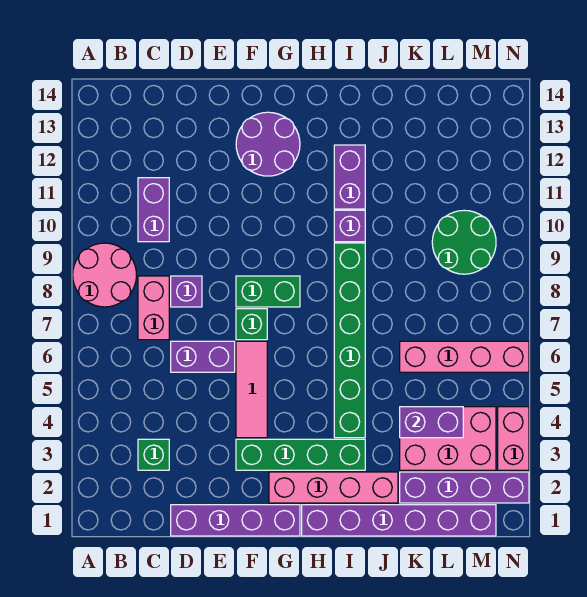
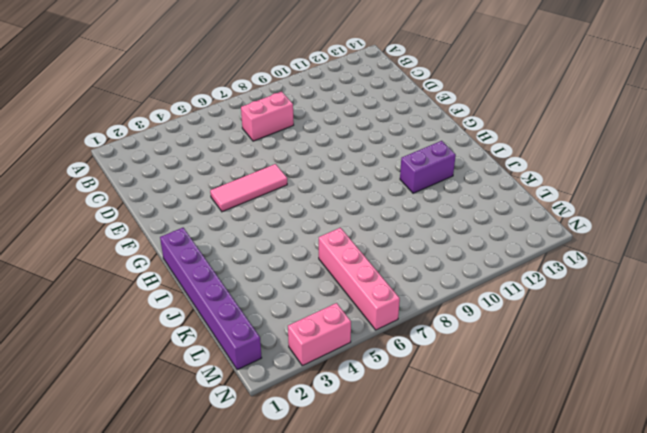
none -> pink round brick A8:B9 level 1
none -> green brick C3 level 1
none -> purple brick C10:C11 level 1

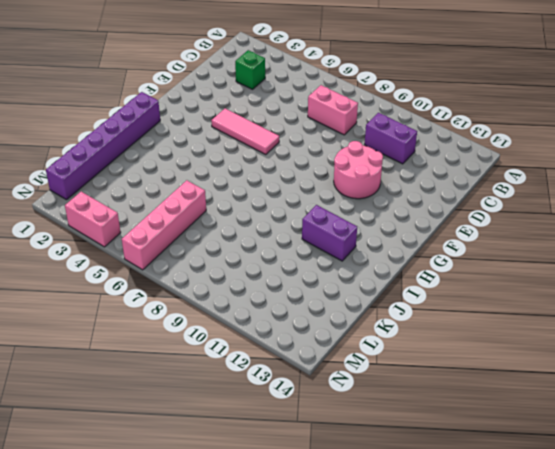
pink round brick E10:F11 level 1 -> pink round brick A8:B9 level 1
none -> purple brick D1:G1 level 1
none -> purple brick D6:E6 level 1
none -> purple brick D8 level 1

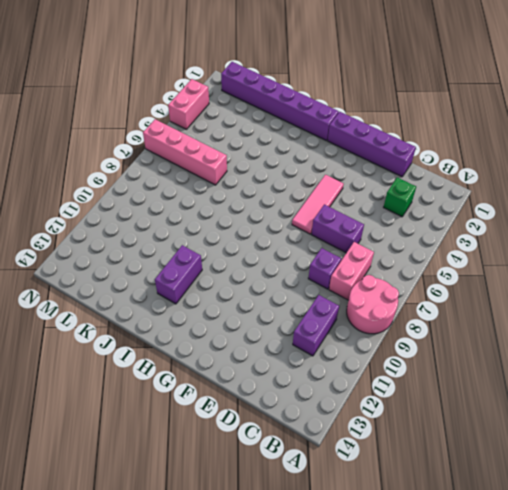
none -> green brick F3:I3 level 1
none -> green brick F7 level 1
none -> green brick F8:G8 level 1

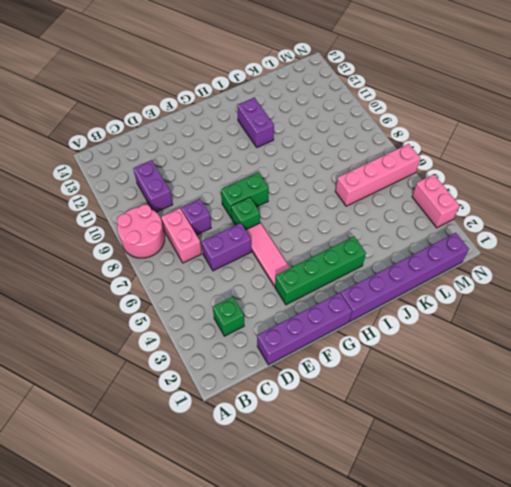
none -> purple round brick F12:G13 level 1
none -> pink brick G2:J2 level 1
none -> green brick I4:I9 level 1

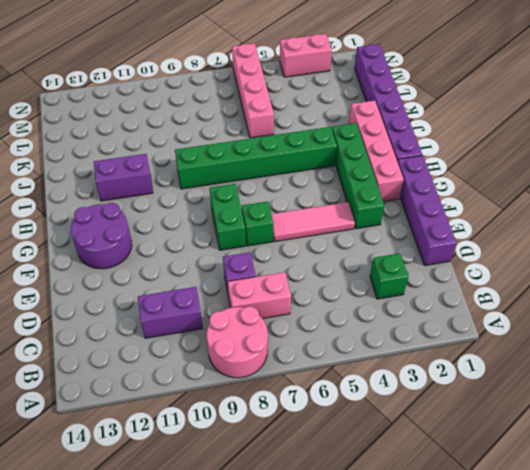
none -> purple brick D6:E6 level 1
none -> purple brick I10 level 1
none -> purple brick K2:N2 level 1

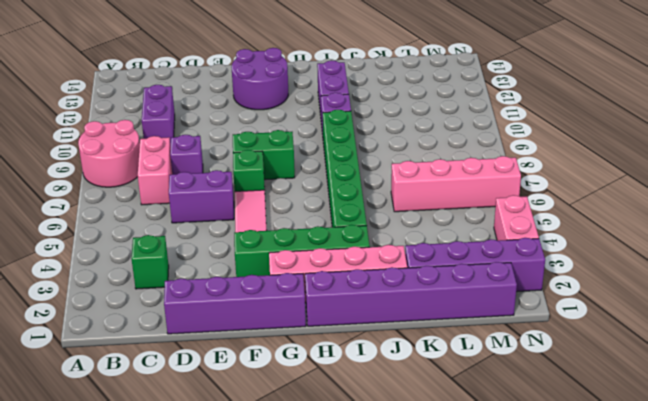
none -> pink brick K3:M4 level 1
none -> green round brick L9:M10 level 1
none -> purple brick K4:L4 level 2

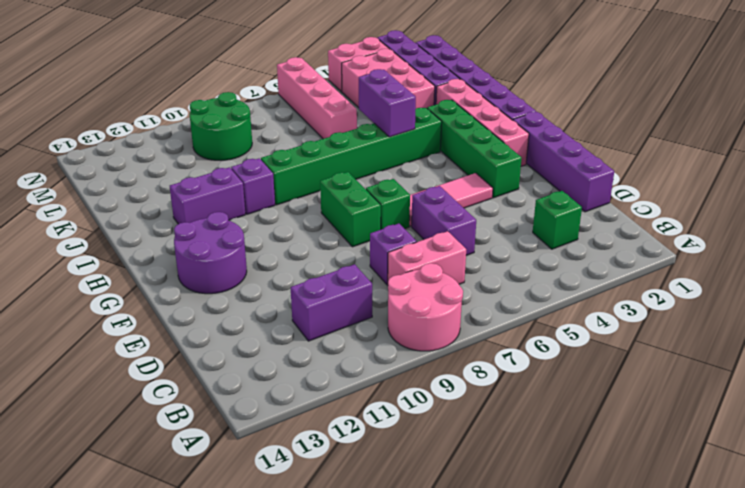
purple brick I5:J5 level 2 -> purple brick K4:L4 level 2

